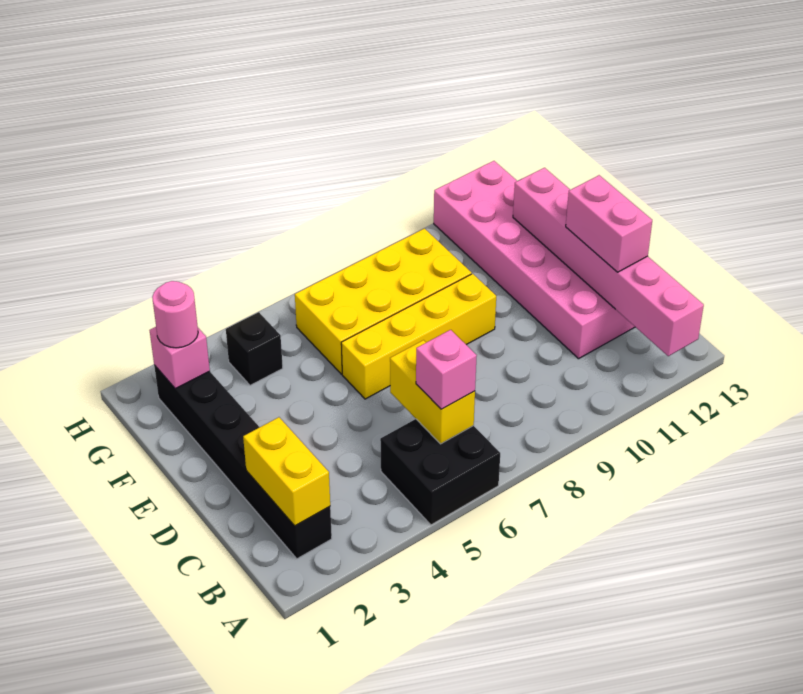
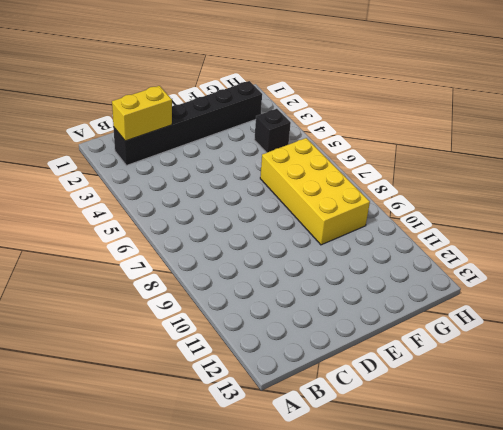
none -> black brick A5:B6 level 1
none -> pink brick C11:H12 level 1
none -> yellow brick E6:E9 level 1

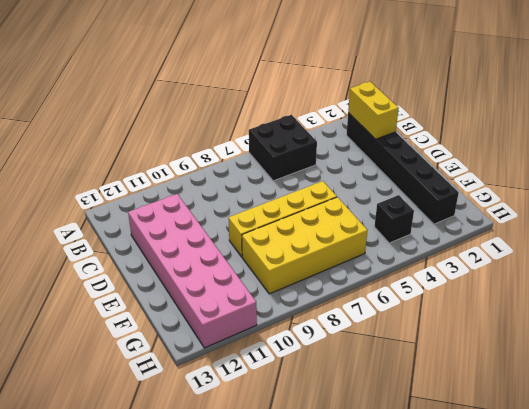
none -> pink brick A12:F12 level 2
none -> yellow brick B6:C6 level 2
none -> pink brick G2 level 2

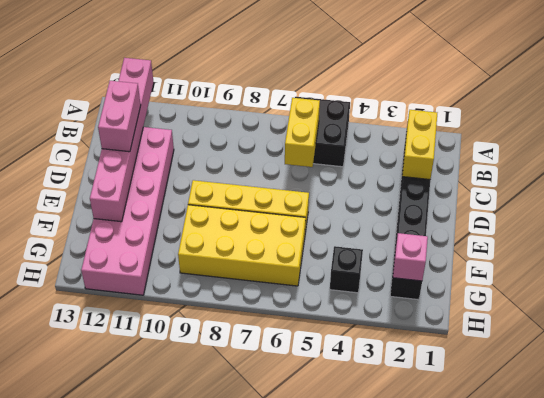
none -> pink brick B6 level 3
none -> pink round brick G2 level 3

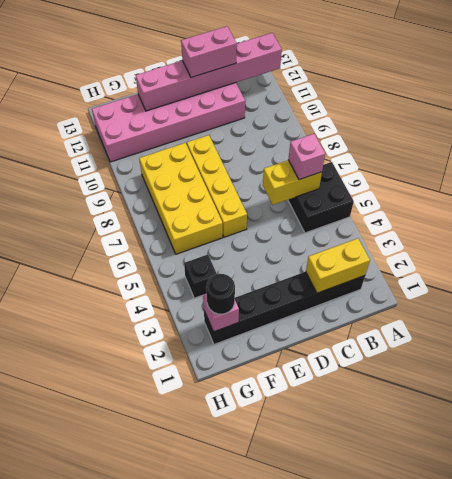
black round brick G2 level 3 -> pink round brick G2 level 3

